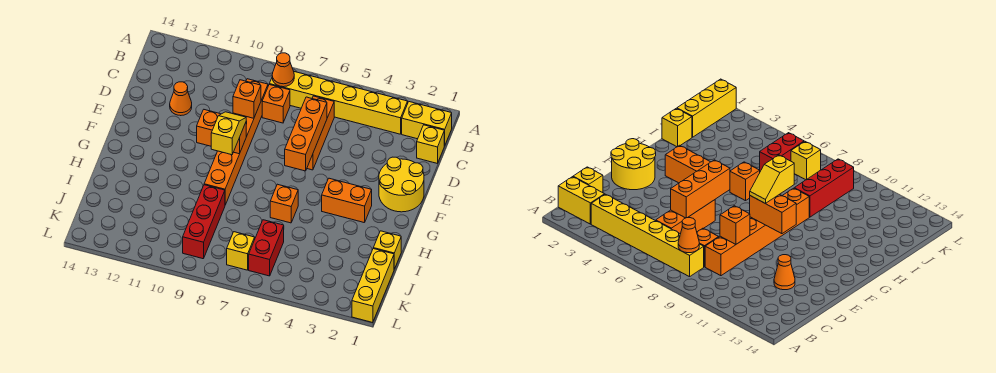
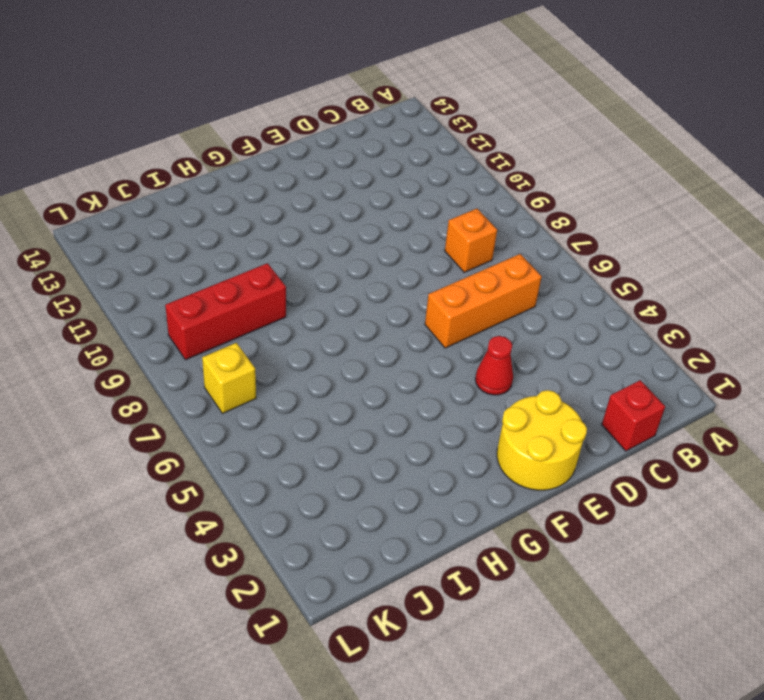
red brick C1 level 1 -> yellow brick C1 level 1
red cone E4 level 1 -> none
none -> yellow brick B1:B2 level 1
none -> yellow brick B3:B8 level 1
none -> orange brick C9:H9 level 1

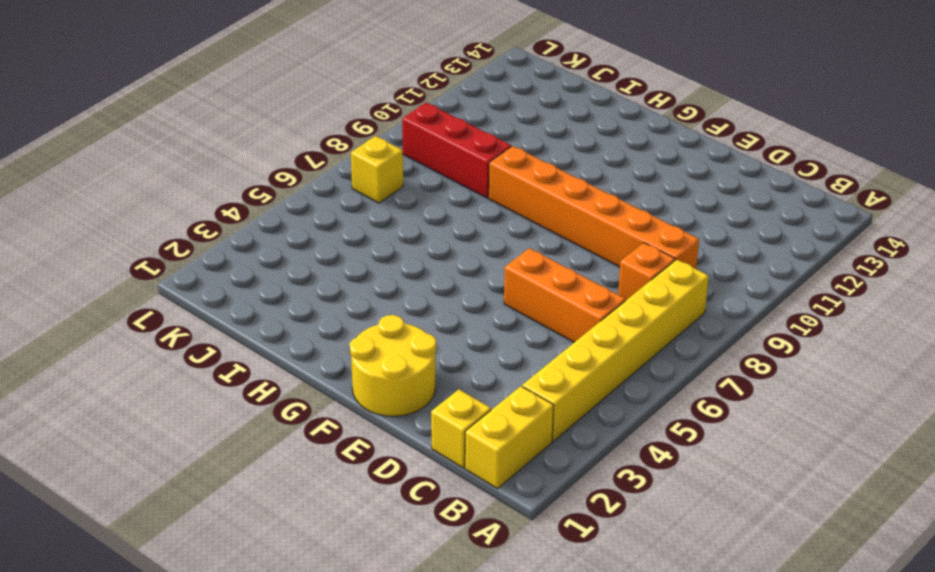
none -> orange cone D12 level 1
none -> orange brick G3:G4 level 1
none -> orange brick H6 level 1

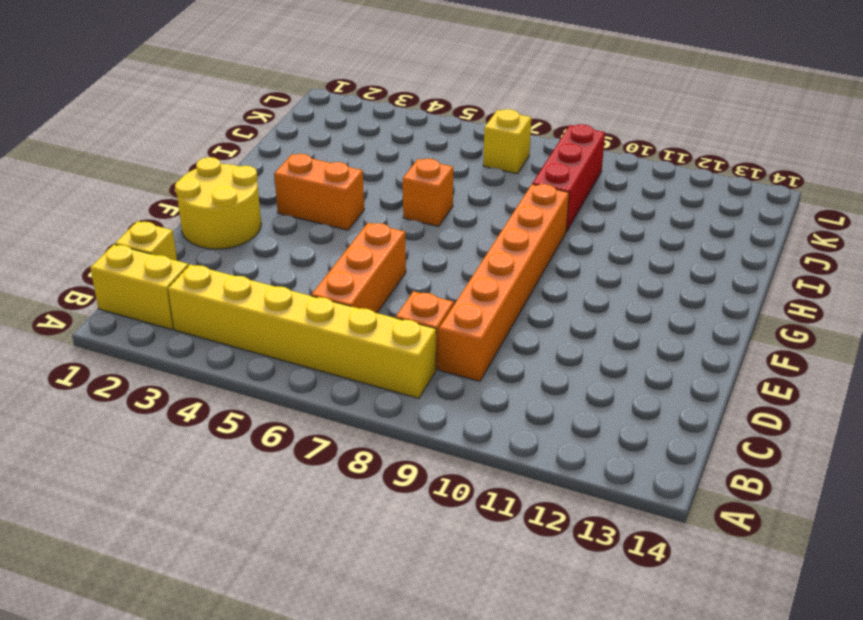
none -> orange cone D12 level 1
none -> yellow brick I1 level 1
none -> yellow brick J1:L1 level 1

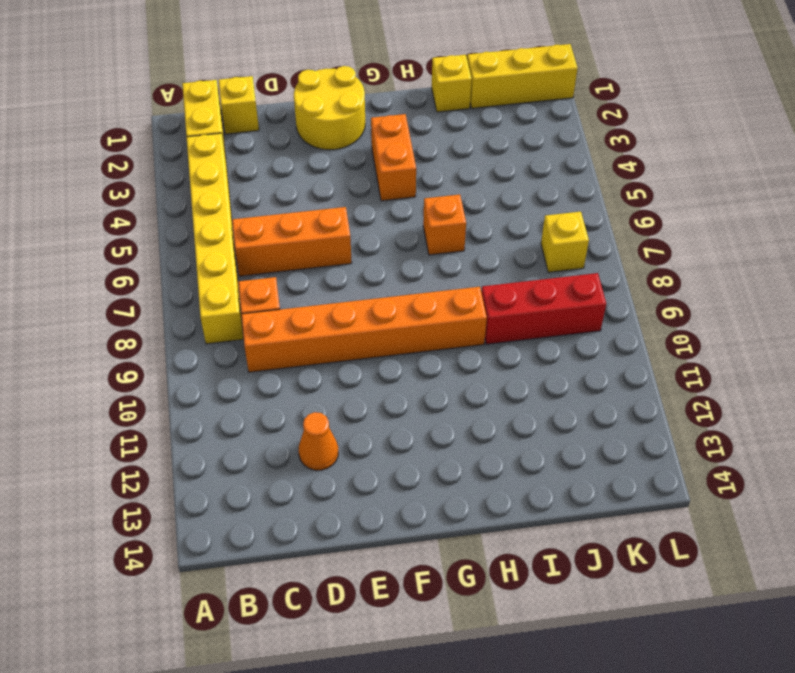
none -> red brick J6:K6 level 1
none -> orange cone B8 level 2
none -> orange brick D6:F6 level 2

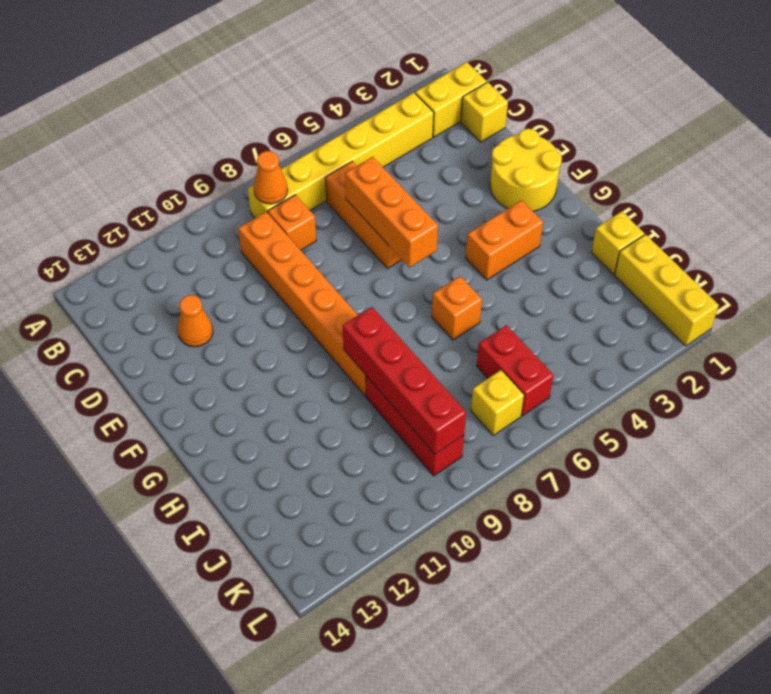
red brick H9:K9 level 2 -> none
none -> orange brick D9 level 2
none -> orange brick F9:F10 level 2
none -> yellow slope F9:G9 level 3 top G

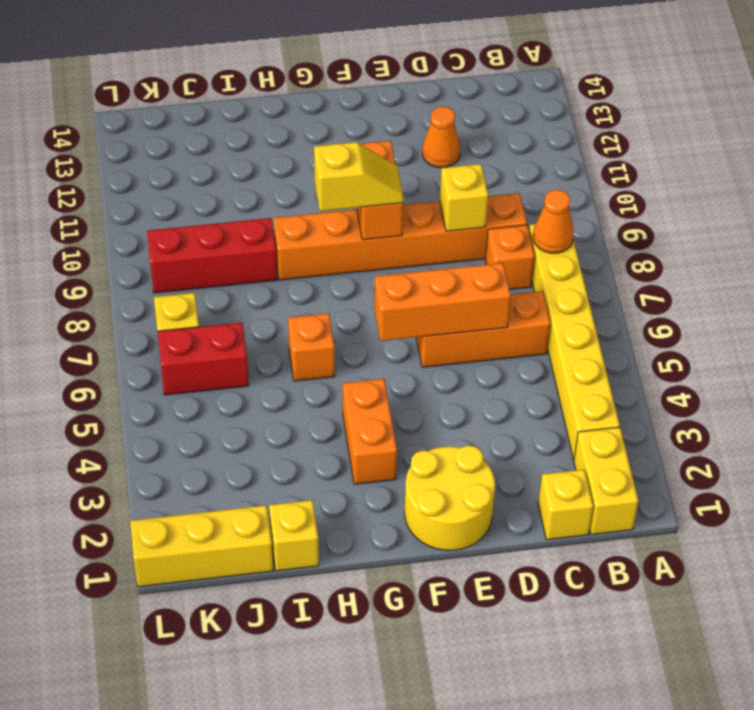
yellow brick D9 level 2 -> orange brick D9 level 2

